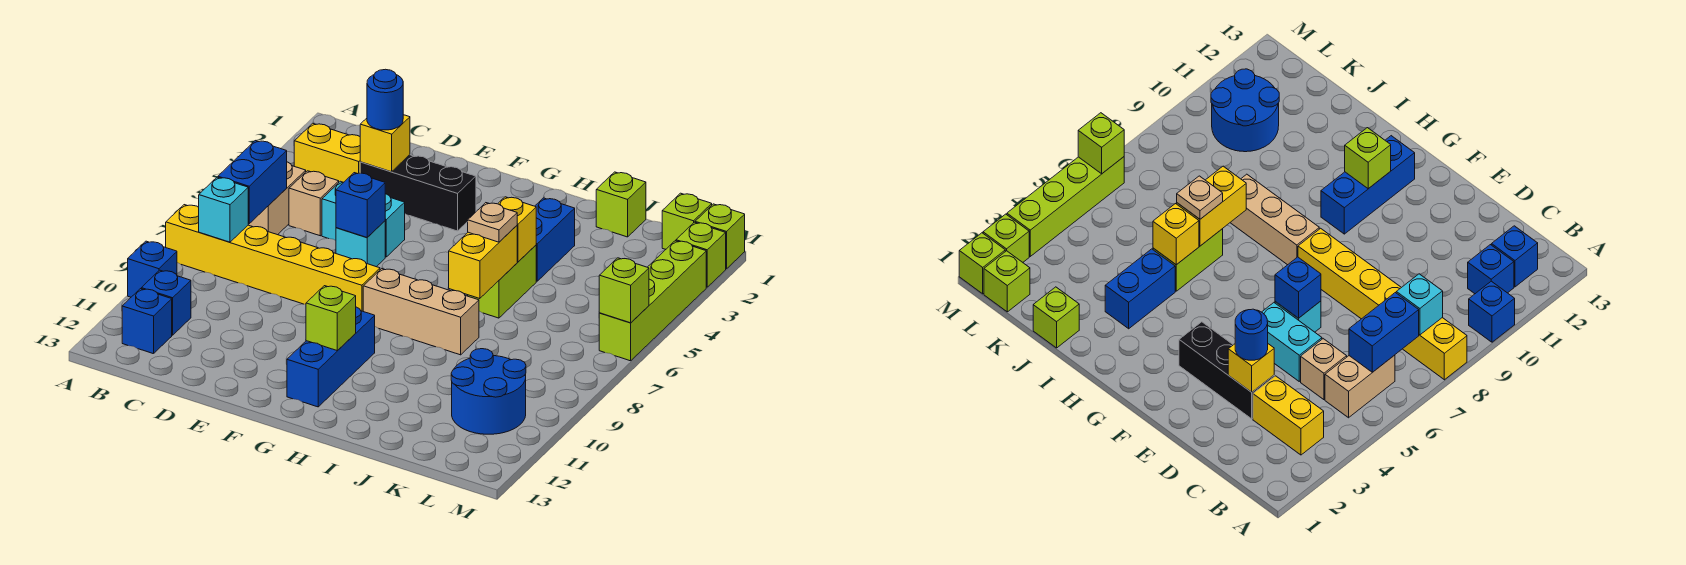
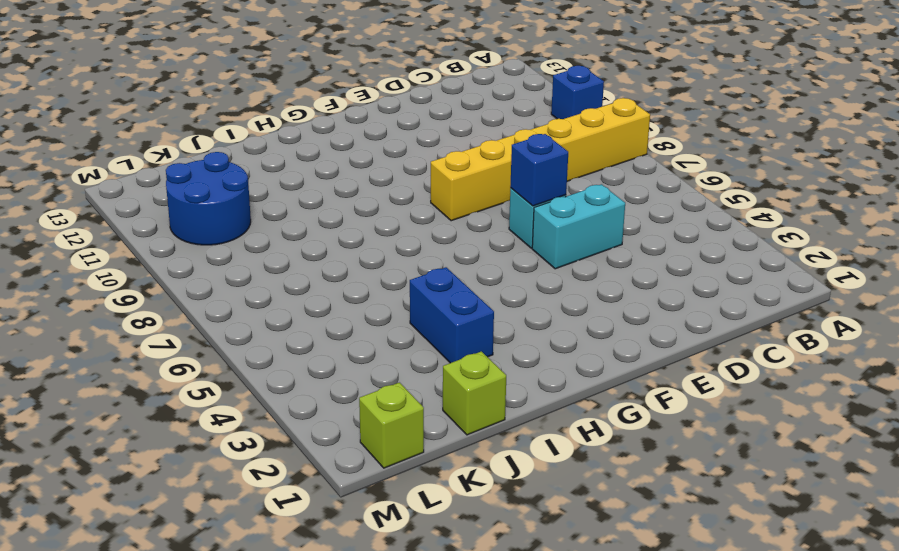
none -> yellow brick B3:C3 level 1
none -> tan brick B5:B6 level 1
none -> blue brick B11 level 1
none -> blue brick B12 level 1

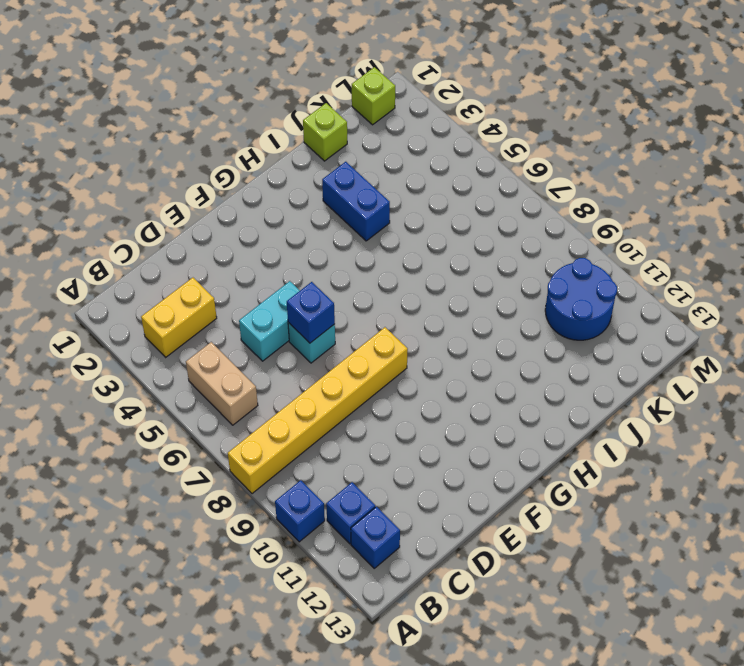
none -> tan brick C5 level 1
none -> black brick D3:F3 level 1
none -> tan brick G8:I8 level 1
none -> blue brick G10:G12 level 1

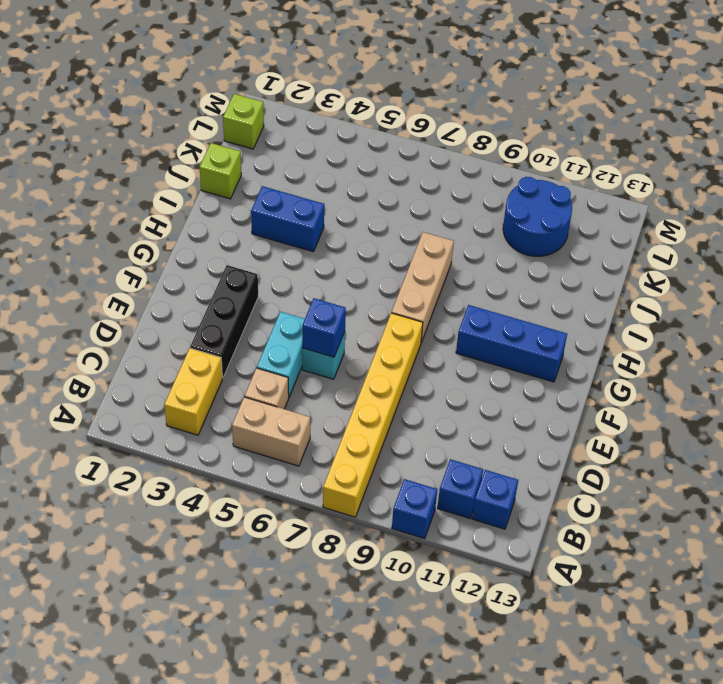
none -> lime brick I5:I6 level 1
none -> lime brick M1 level 1
none -> lime brick M2 level 1
none -> lime brick M3:M6 level 1

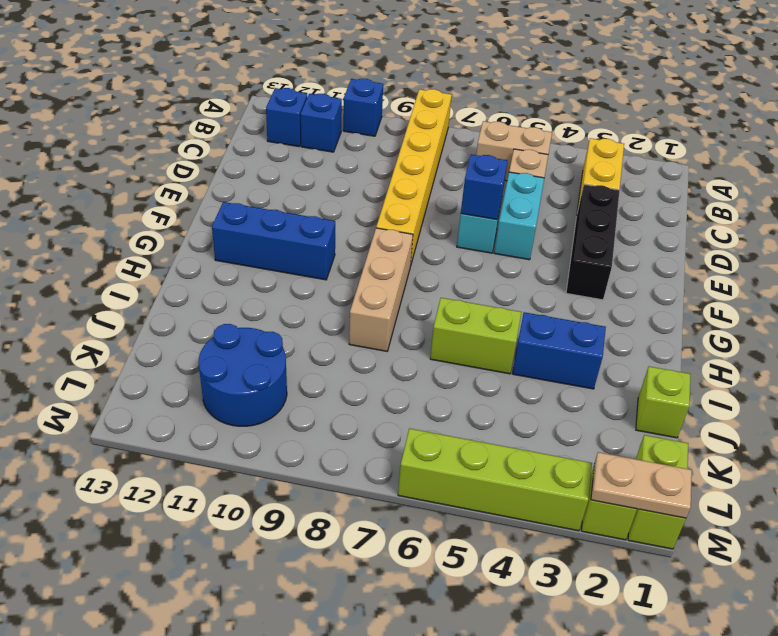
tan plate M1:M2 level 2 -> none
none -> blue brick B6:B7 level 2
none -> cyan brick B8 level 2
none -> yellow brick D3 level 2
none -> lime brick G11 level 2

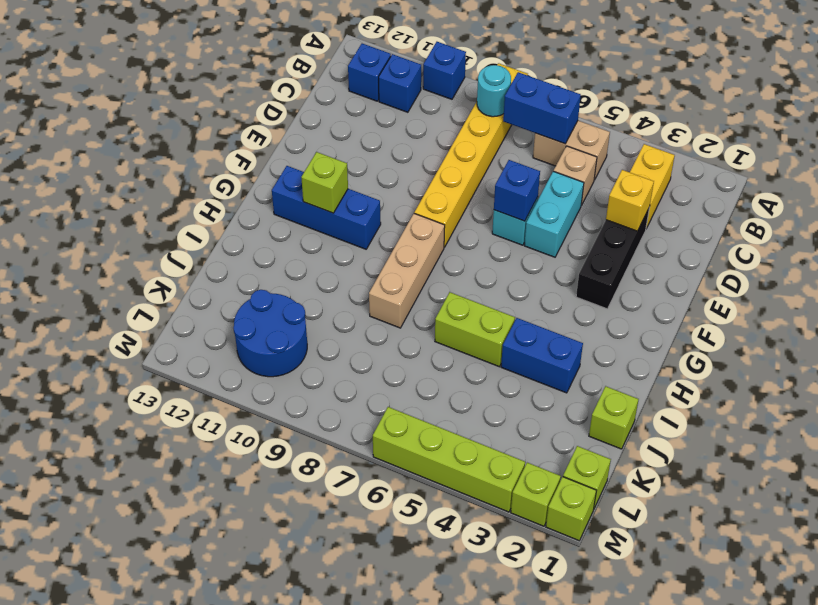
cyan round brick B8 level 2 -> cyan brick B8 level 2
none -> yellow brick I5 level 2
none -> yellow brick I6:I7 level 2
none -> lime brick M6 level 2
none -> blue round brick D3 level 3

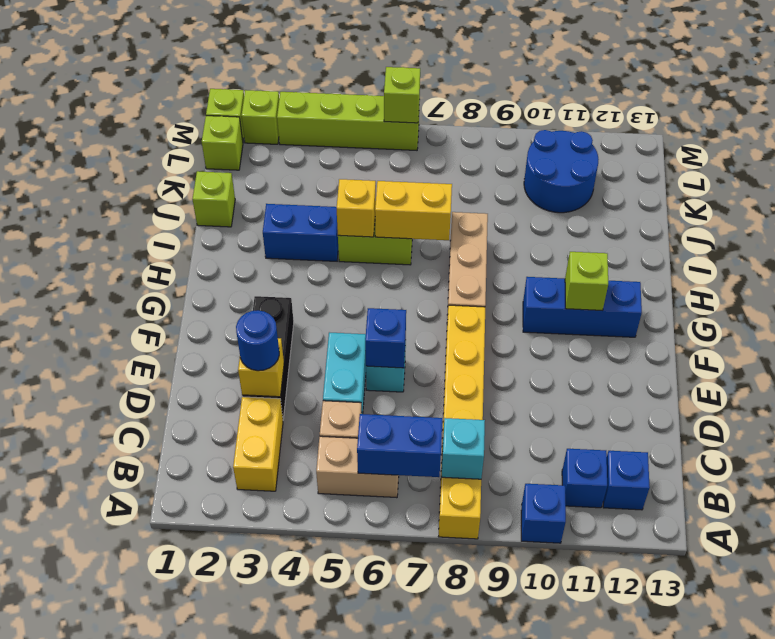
none -> tan plate I6 level 3

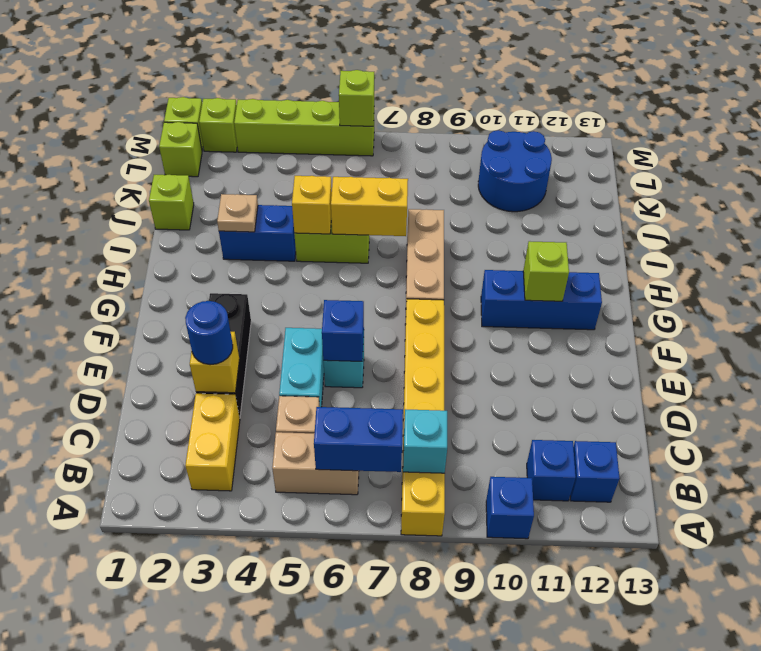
tan plate I3 level 2 -> tan plate I6 level 3

